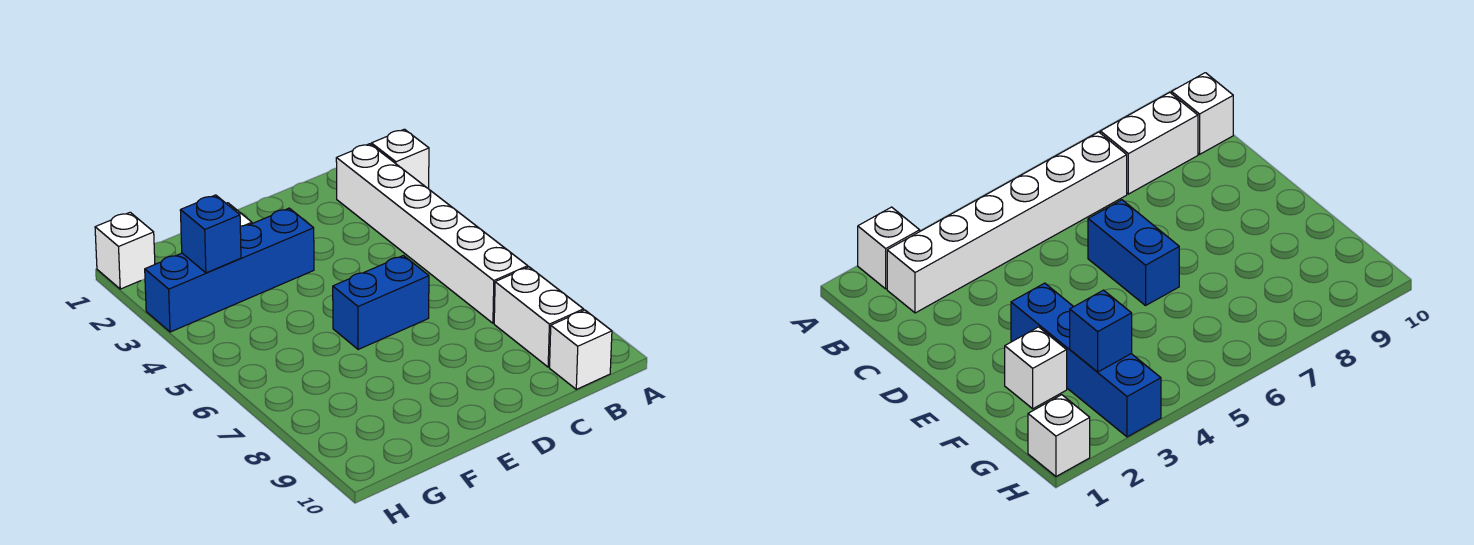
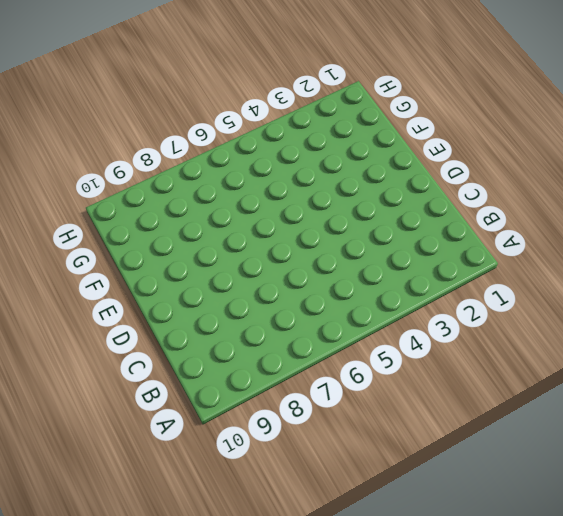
none -> white brick A2 level 1
none -> white brick B2:B7 level 1

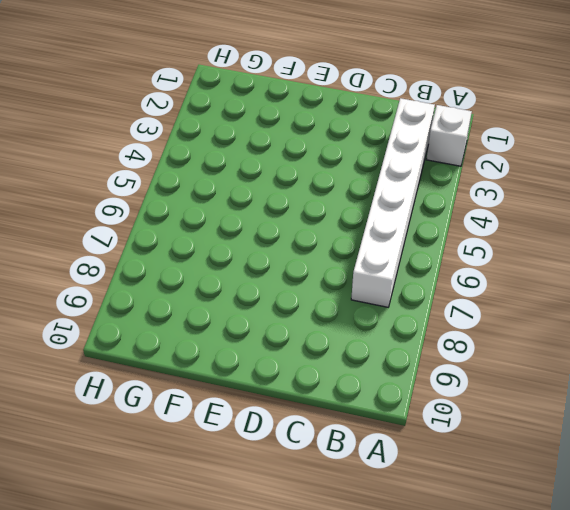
none -> white brick B8:B9 level 1
none -> white brick B10 level 1

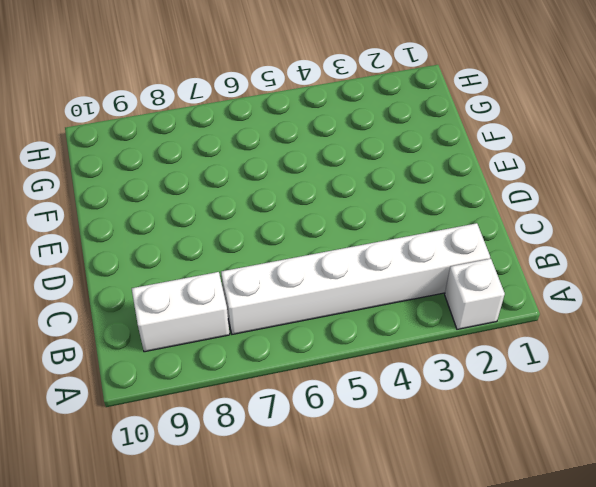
none -> white brick B10 level 1
none -> blue brick D6:E6 level 1

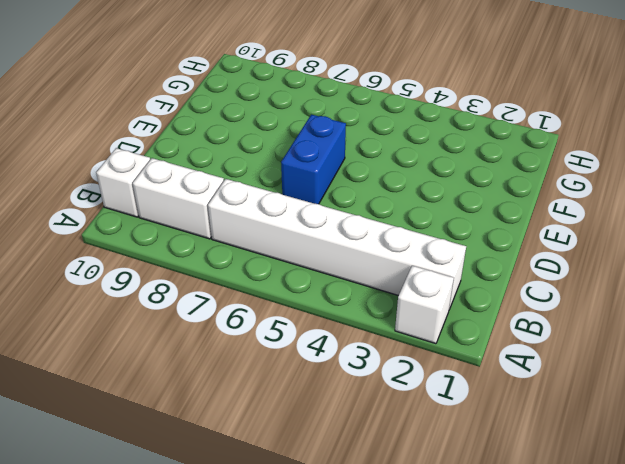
none -> blue brick E3:H3 level 1
none -> white brick F2 level 1

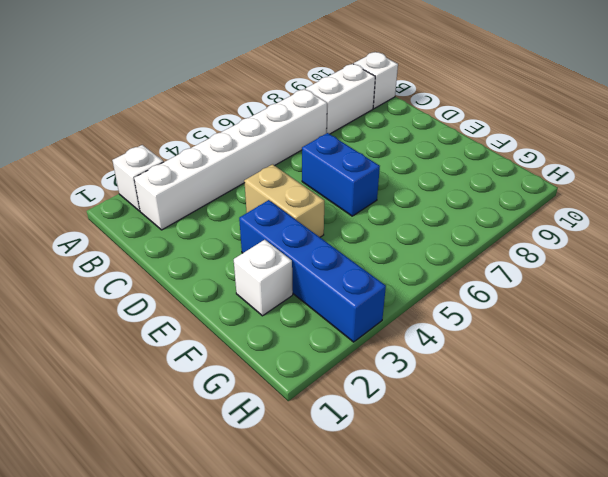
tan brick D4:E4 level 1 -> none
none -> white brick H1 level 1
none -> blue brick G3 level 2

